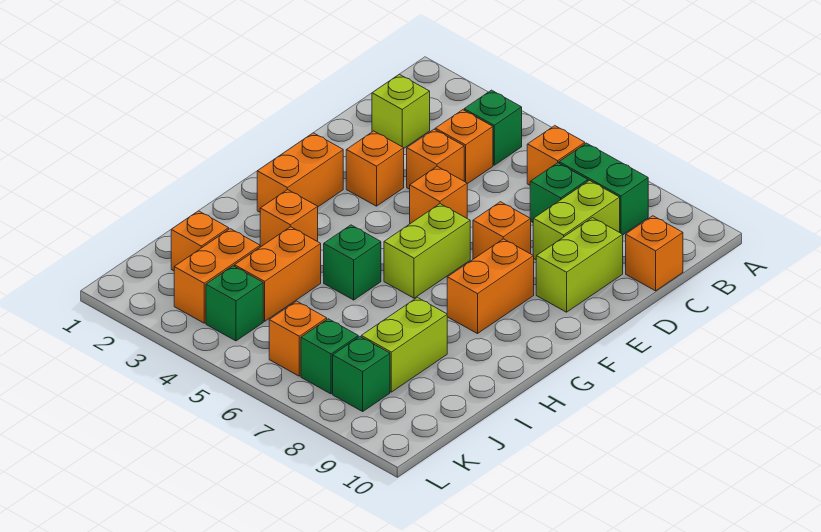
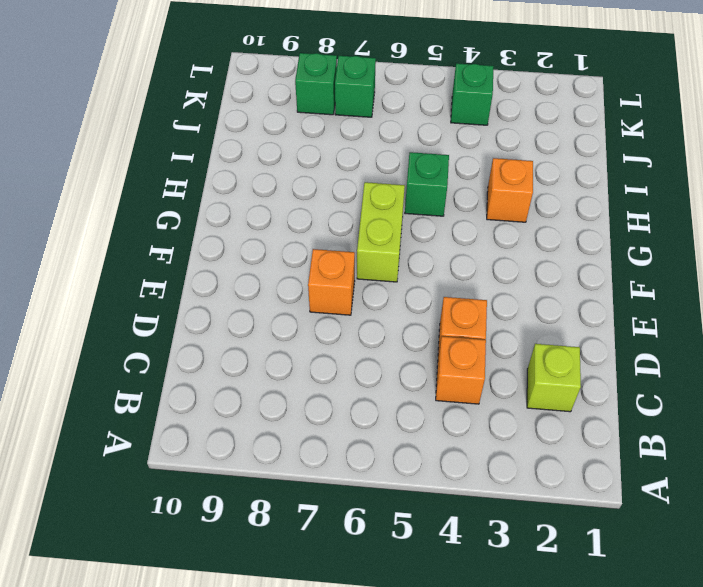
none -> green brick B4 level 1
none -> orange brick B6 level 1
none -> green brick B7:B8 level 1

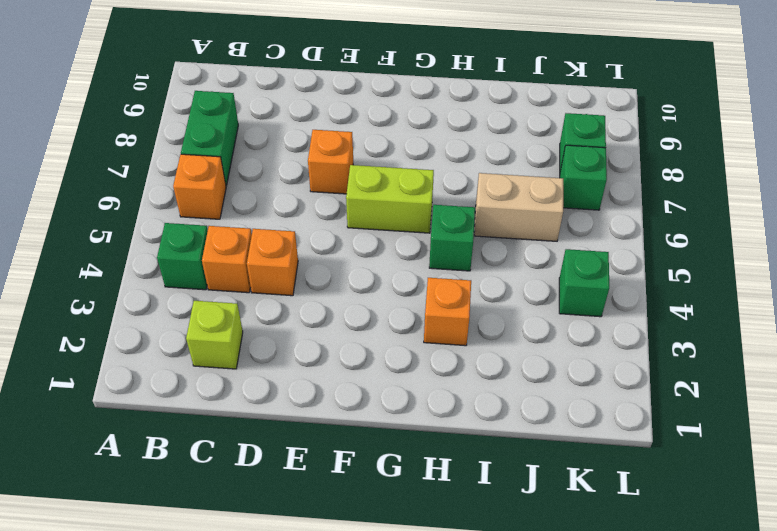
tan brick I6:J6 level 1 -> none
none -> green brick C7 level 1
none -> lime brick C8:D8 level 1
none -> orange brick C10 level 1

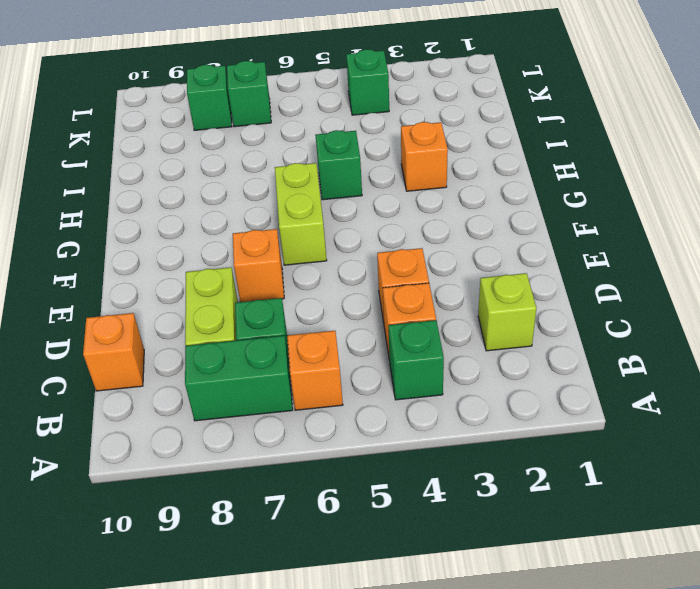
none -> lime brick D9:E9 level 1
none -> orange brick E3 level 1
none -> orange brick E5 level 1

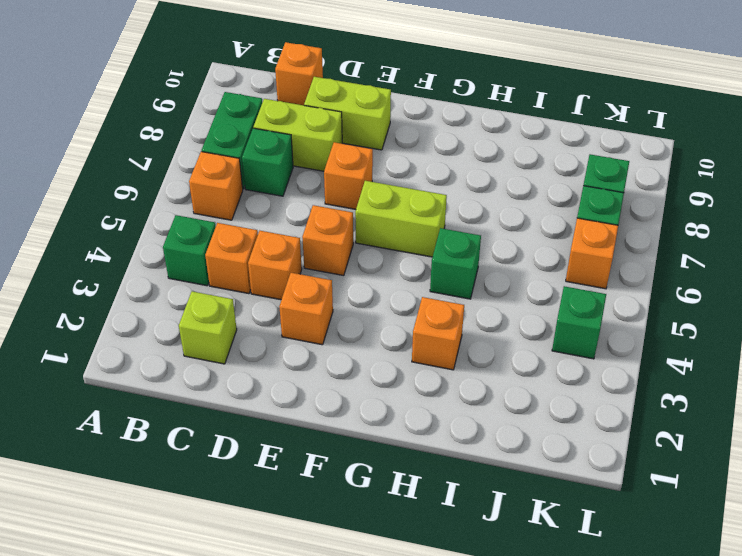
none -> orange brick F2:G2 level 1
none -> orange brick F8:G8 level 1
none -> orange brick I4:J4 level 1

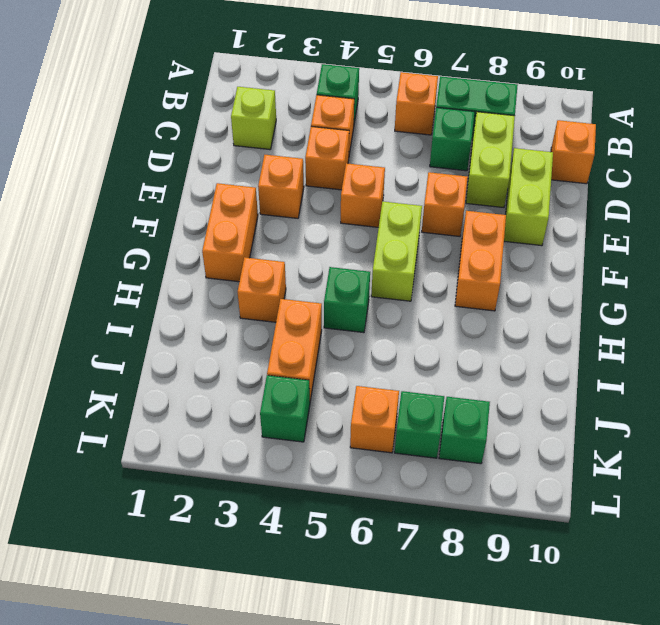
none -> lime brick I8:J8 level 1
none -> orange brick J2 level 1
none -> orange brick J3:K3 level 1

